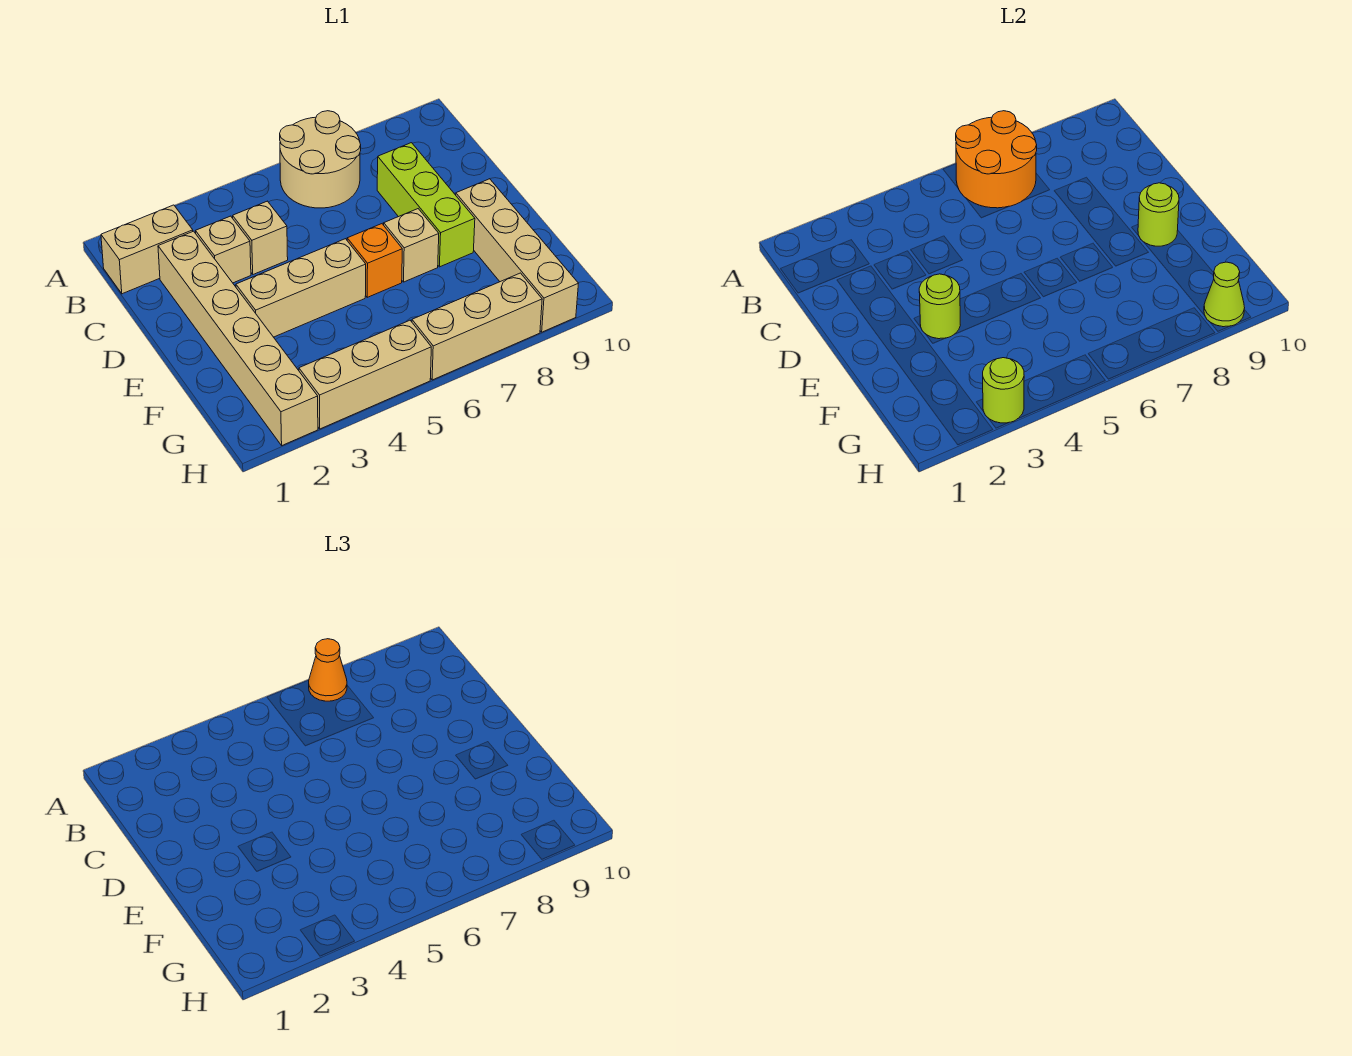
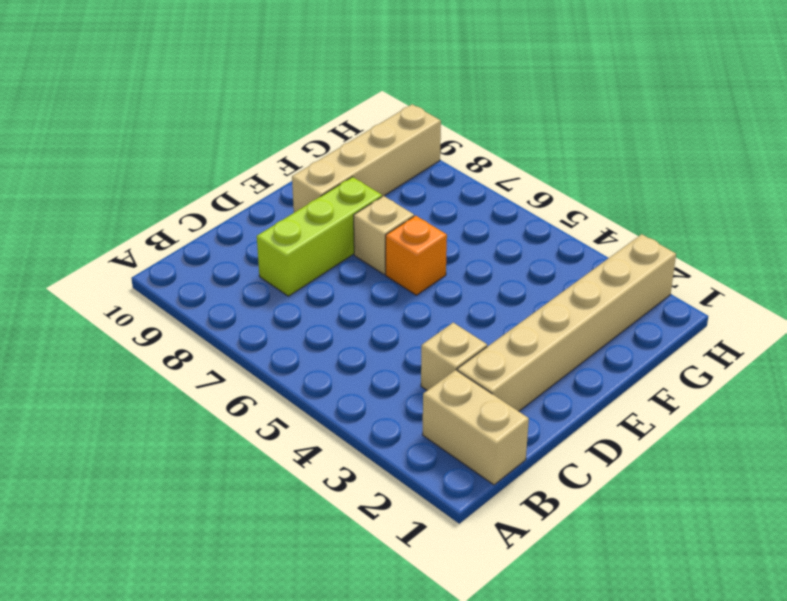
none -> tan round brick A6:B7 level 1
none -> tan brick C4 level 1
none -> tan brick E3:E5 level 1

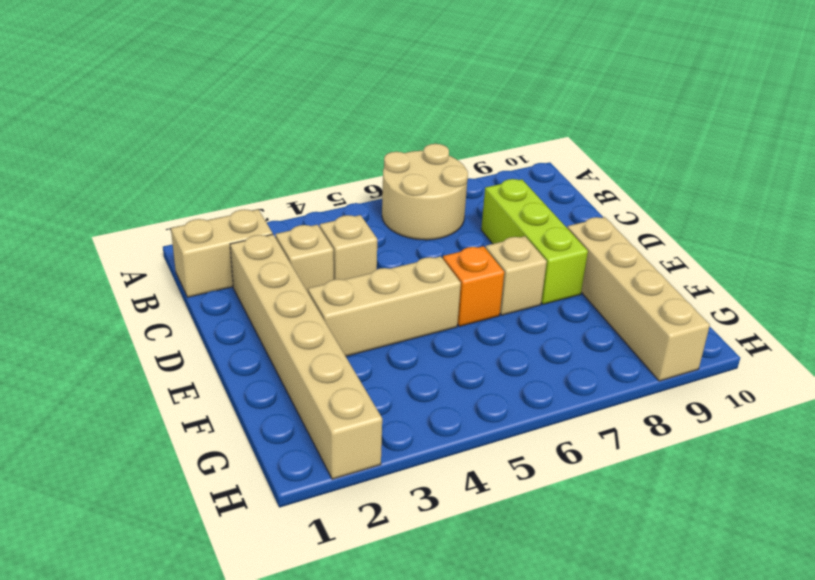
none -> tan brick H3:H5 level 1
none -> tan brick H6:H8 level 1
none -> orange round brick A6:B7 level 2

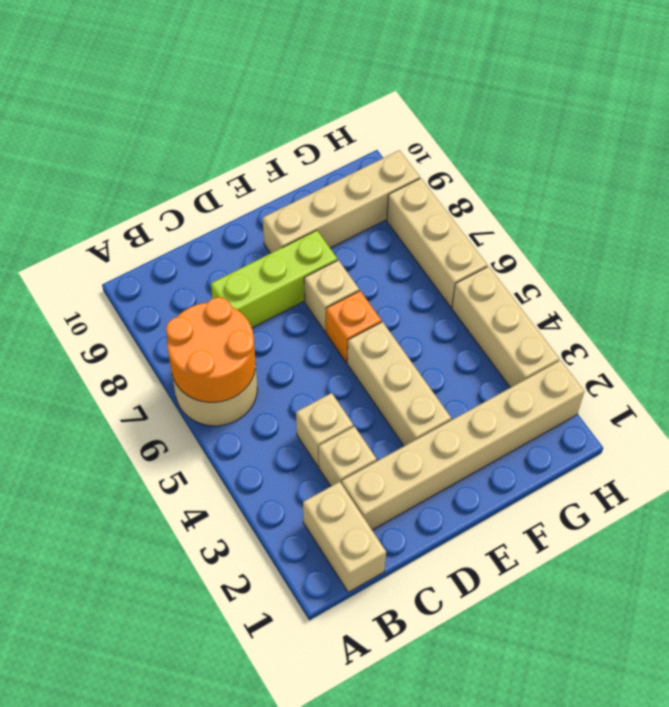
none -> lime round brick E3 level 2
none -> lime round brick E9 level 2
none -> lime round brick H3 level 2

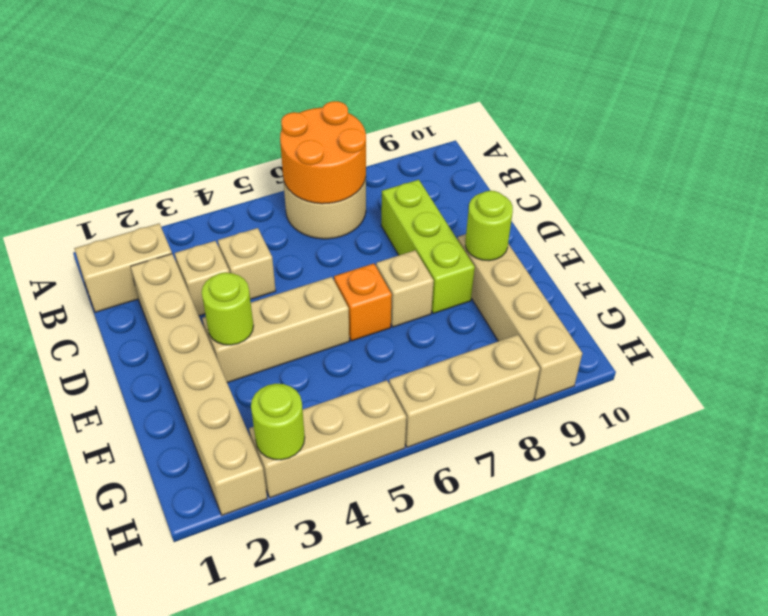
none -> lime cone H9 level 2
none -> orange cone A7 level 3

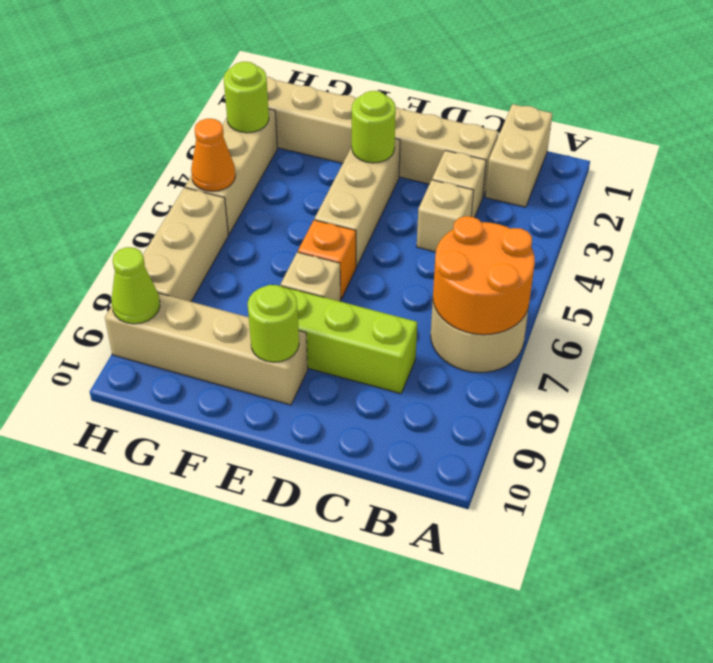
orange cone H5 level 2 -> orange cone A7 level 3

